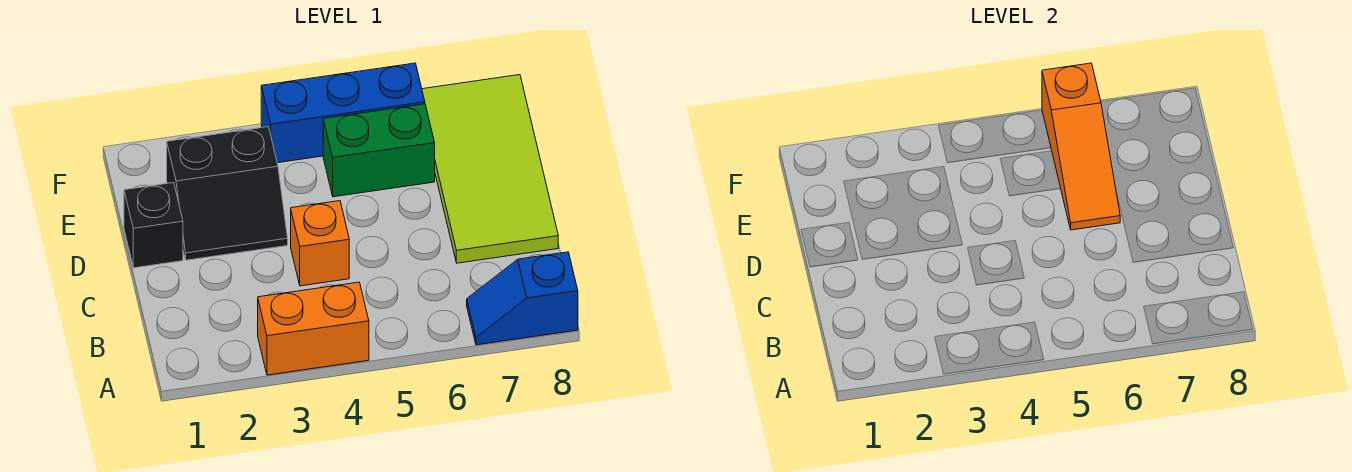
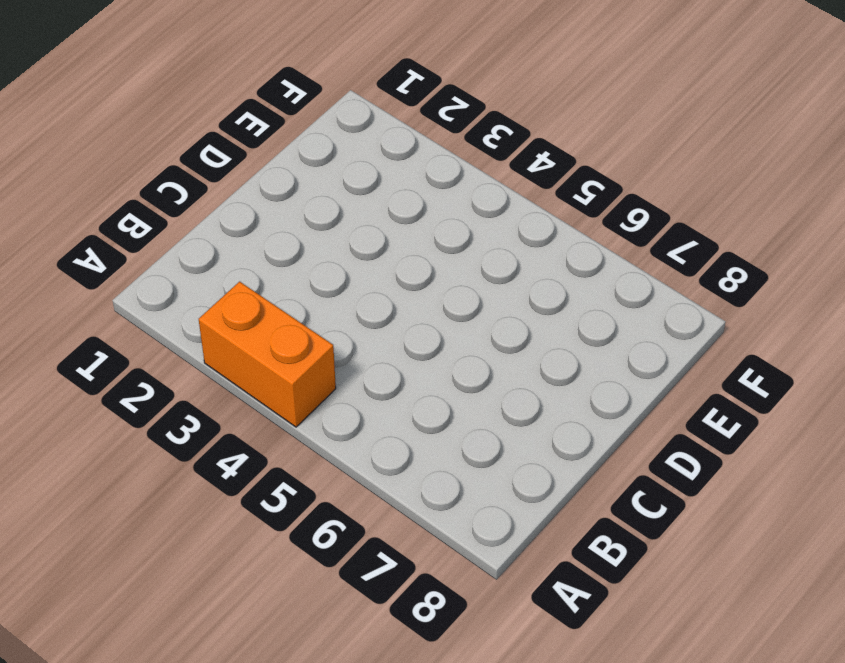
none -> blue slope A7:A8 level 1 top 8
none -> orange brick C4 level 1

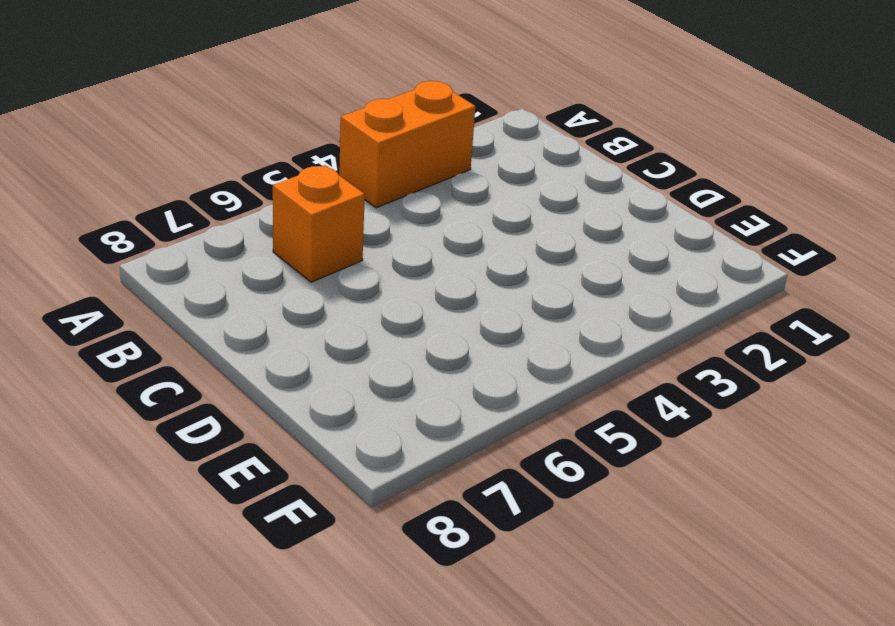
orange brick B6 level 1 -> orange brick C4 level 1
none -> blue slope A7:A8 level 1 top 8
none -> lime tile C7:F8 level 1

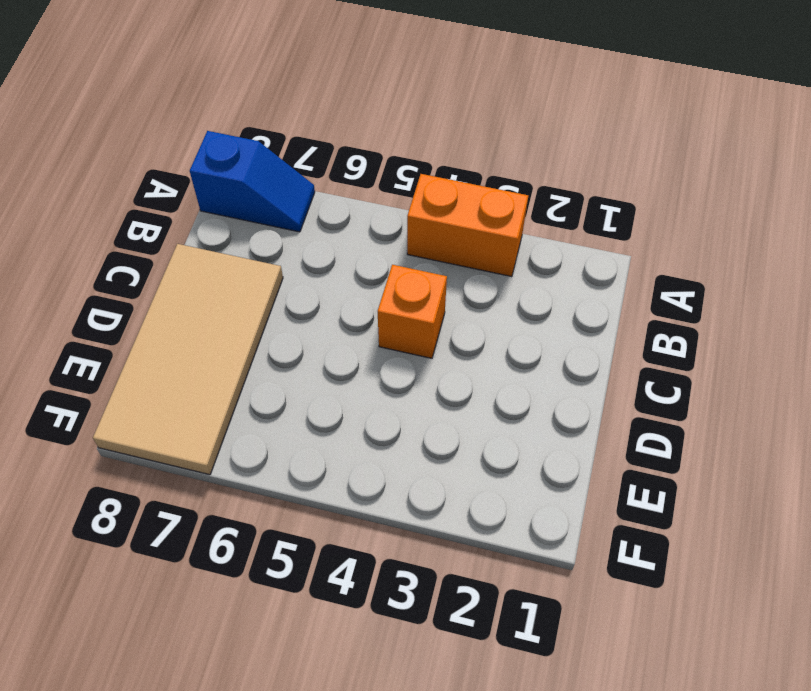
tan tile C7:F8 level 1 -> lime tile C7:F8 level 1
none -> black brick D1 level 1
none -> black slope D2:E3 level 1 top E

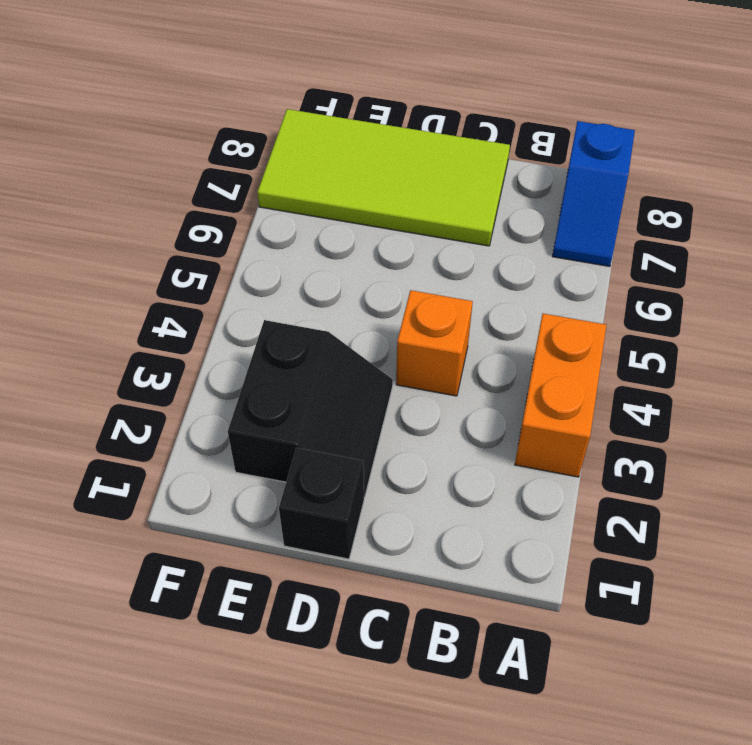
none -> green brick E5:E6 level 1
none -> blue brick F4:F6 level 1

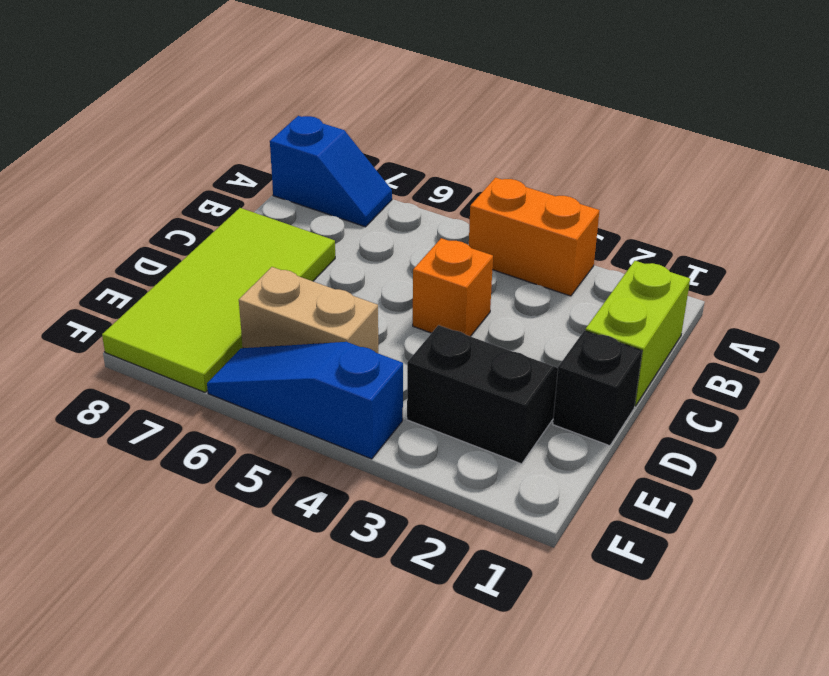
lime brick B1:C1 level 1 -> none
tan brick E5:E6 level 1 -> green brick E5:E6 level 1
blue slope F4:F6 level 1 top 4 -> blue brick F4:F6 level 1
none -> orange slope D6:F6 level 2 top F

